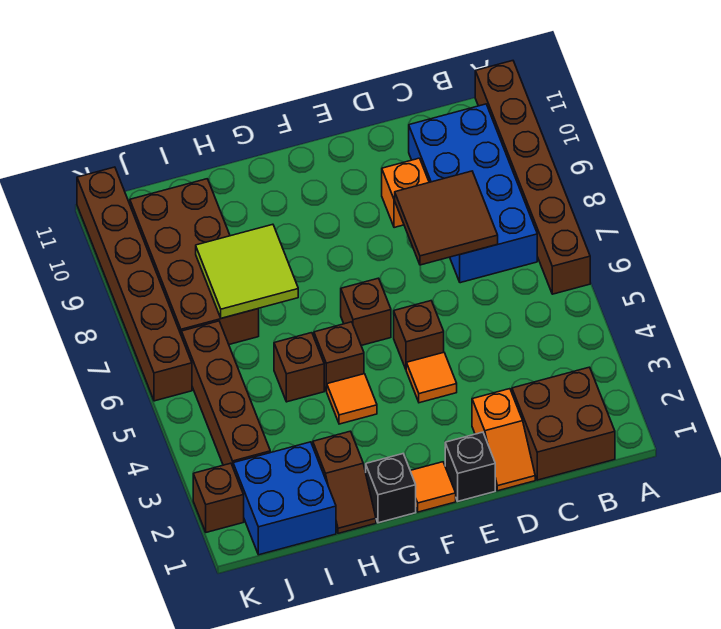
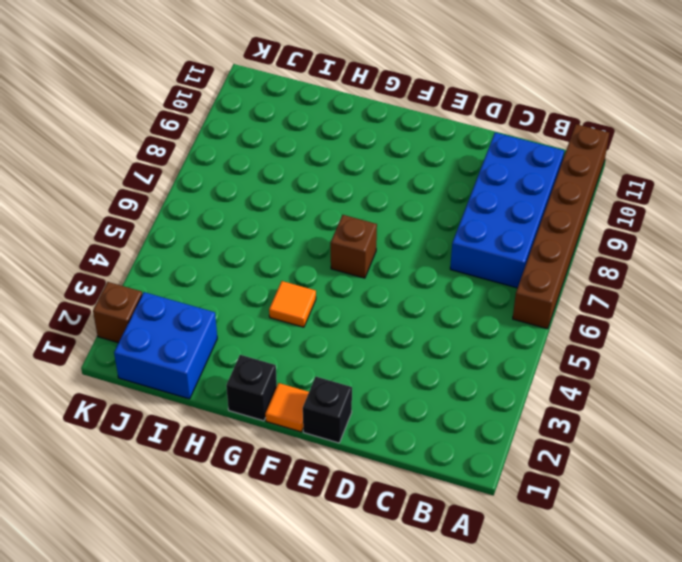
none -> brown brick B1:C2 level 1
none -> orange slope D1:D2 level 1 top 2
none -> orange brick D9 level 1

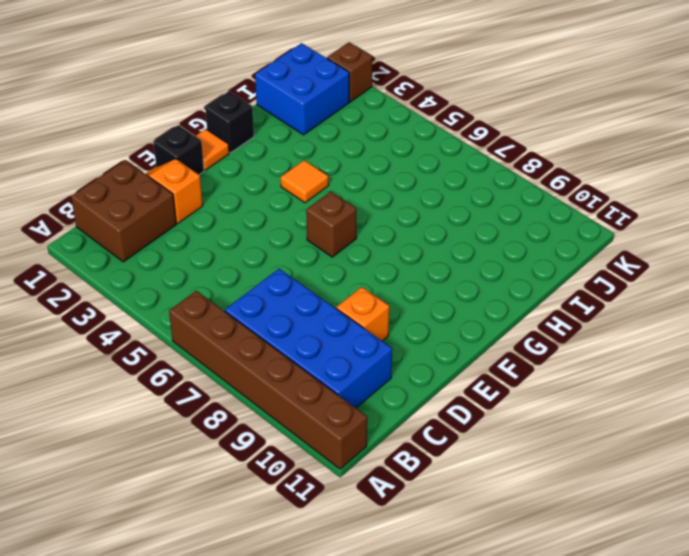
none -> orange tile E4 level 1
none -> brown brick E5 level 1
none -> brown brick G5 level 1

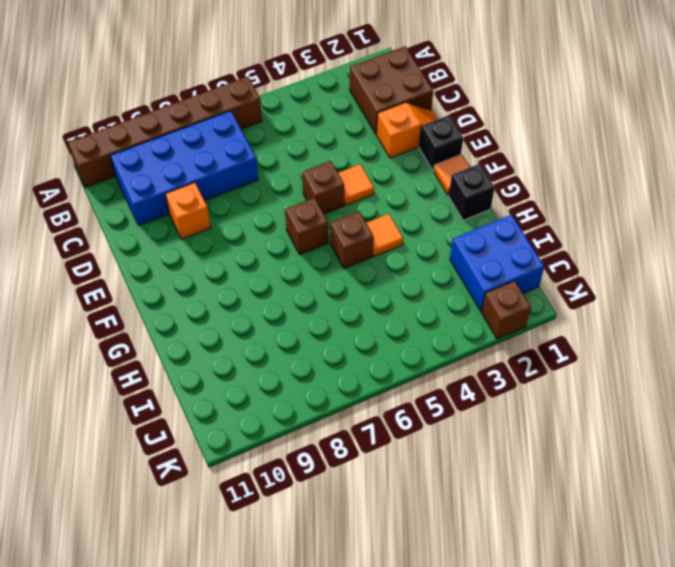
none -> brown slope H1:H2 level 1 top 2
none -> brown brick H5 level 1
none -> brown brick I7:J10 level 1

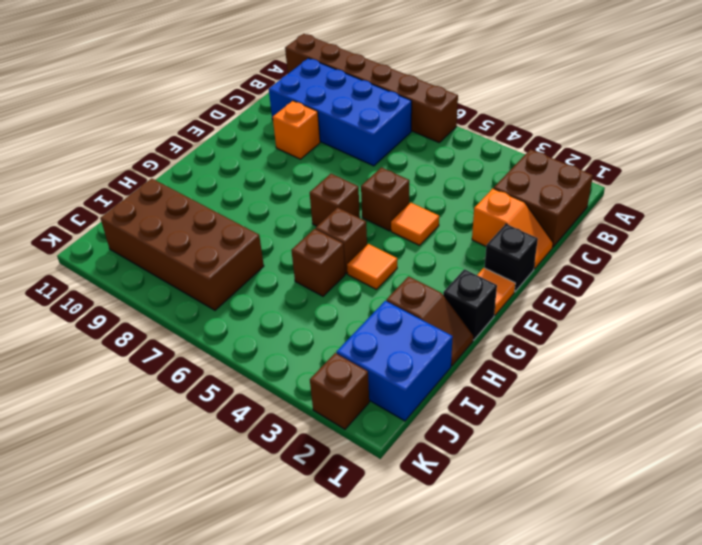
none -> brown brick J3:J6 level 1
none -> brown brick K6:K11 level 1
none -> brown tile C7:D8 level 2

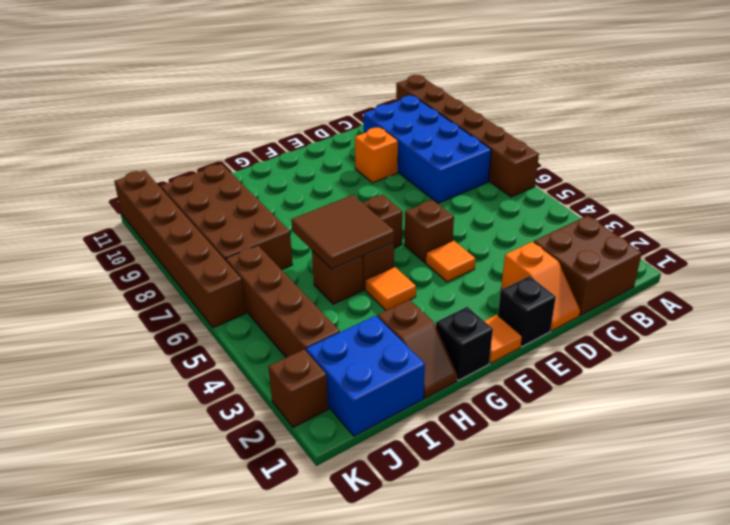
brown tile G5:H6 level 2 -> brown tile C7:D8 level 2
none -> lime tile H7:I8 level 2

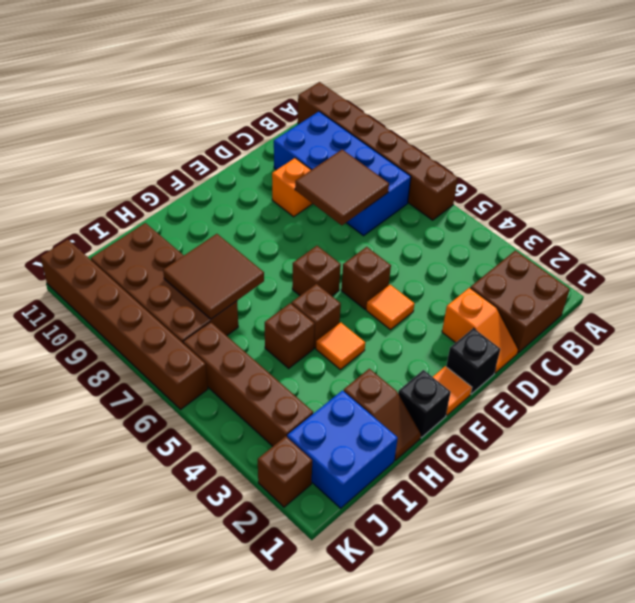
brown tile H7:I8 level 2 -> lime tile H7:I8 level 2

